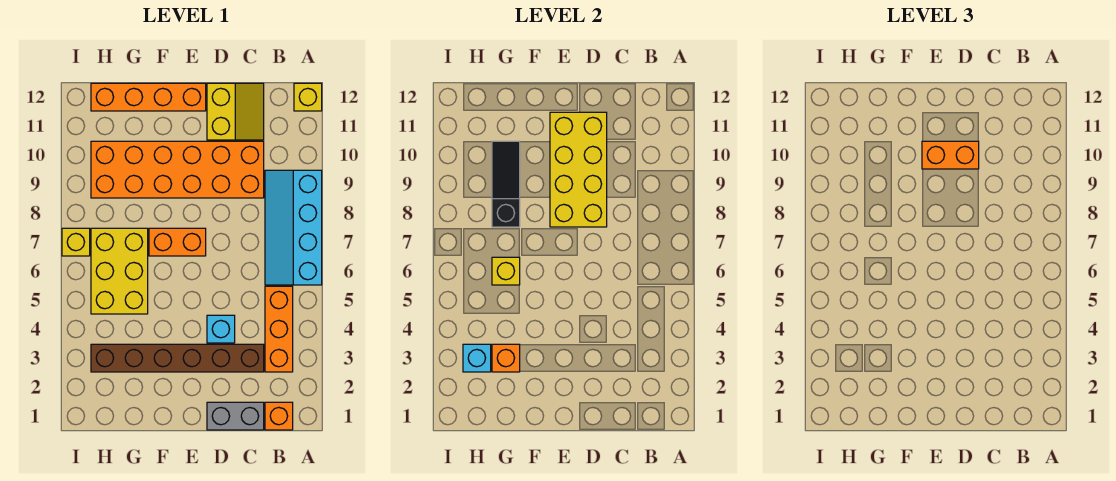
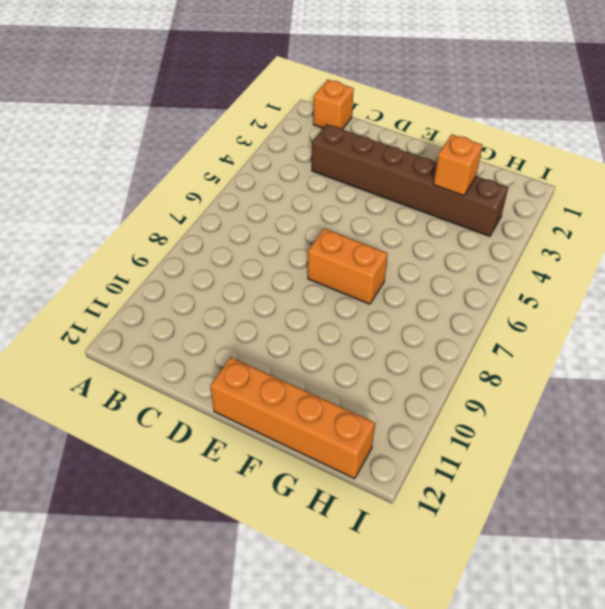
none -> cyan slope A6:B9 level 1 top A
none -> yellow brick A12 level 1
none -> orange brick B3:B5 level 1

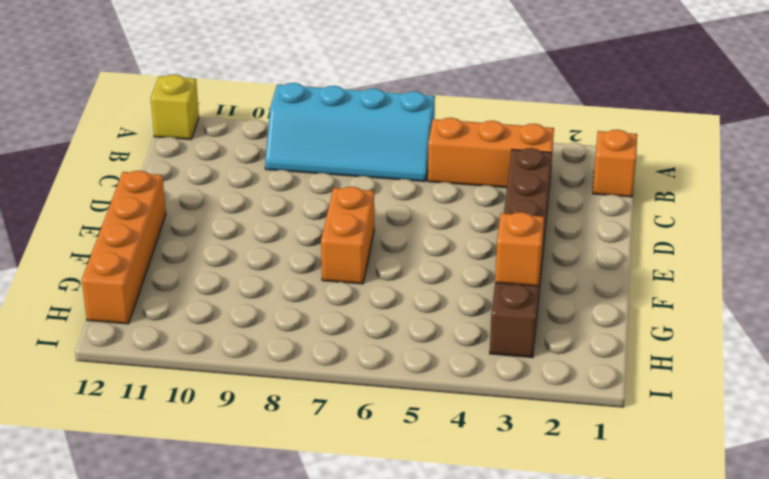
none -> grey brick C1:D1 level 1
none -> orange brick C9:H10 level 1
none -> yellow slope C11:D12 level 1 top D

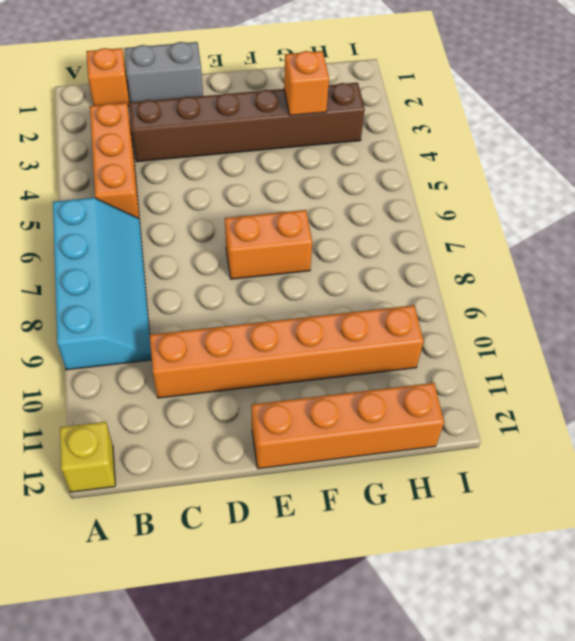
orange brick C10:H10 level 1 -> orange brick C9:H10 level 1
none -> yellow slope C11:D12 level 1 top D
none -> cyan brick D4 level 1
none -> yellow brick G5:H7 level 1

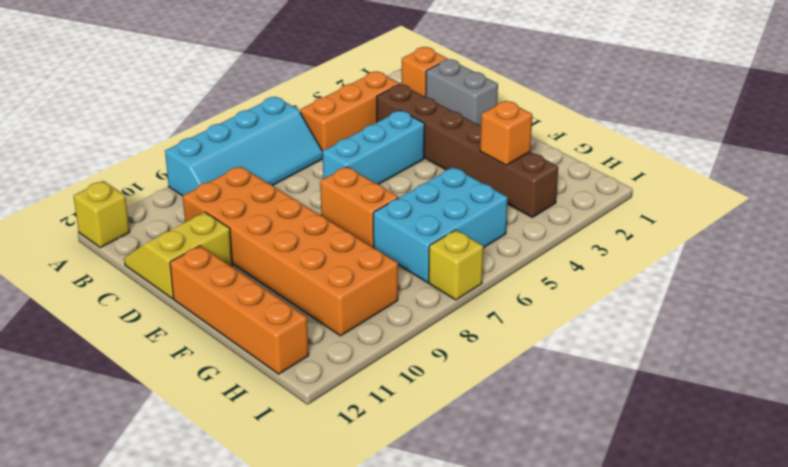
cyan brick D4:D6 level 1 -> cyan brick D4 level 1
cyan brick G5:H7 level 1 -> yellow brick G5:H7 level 1
none -> yellow brick D8:E11 level 2
none -> yellow brick G6 level 2
none -> black slope G8:G10 level 2 top 8

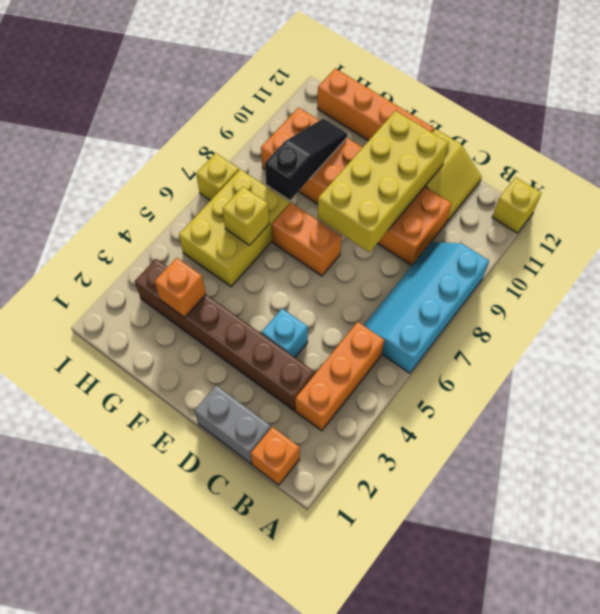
none -> cyan brick H3 level 2
none -> orange brick D10:E10 level 3

